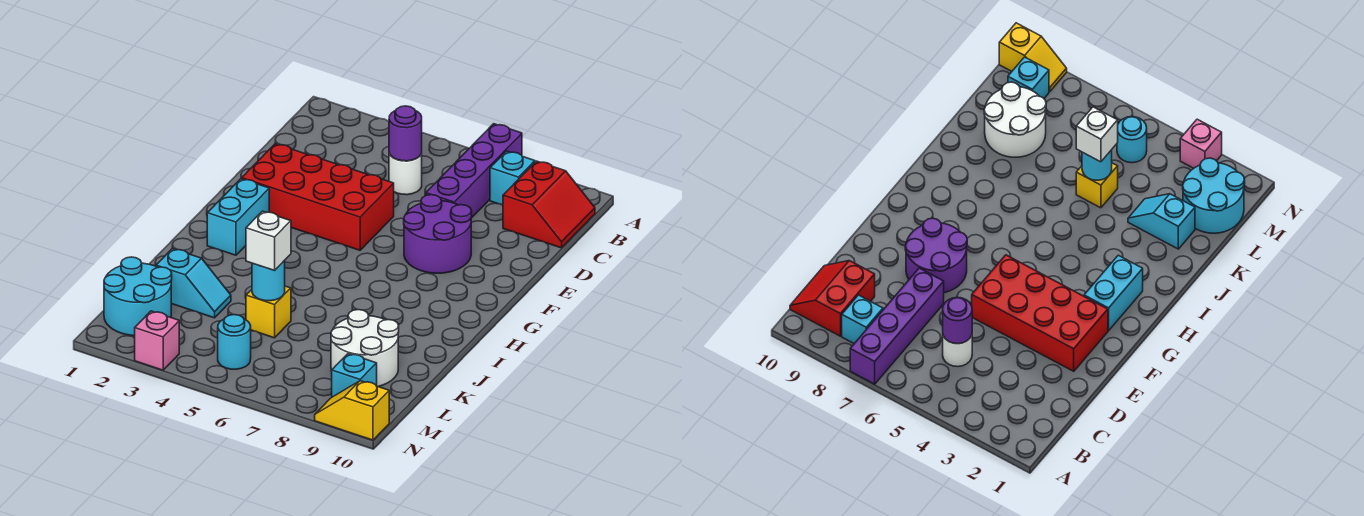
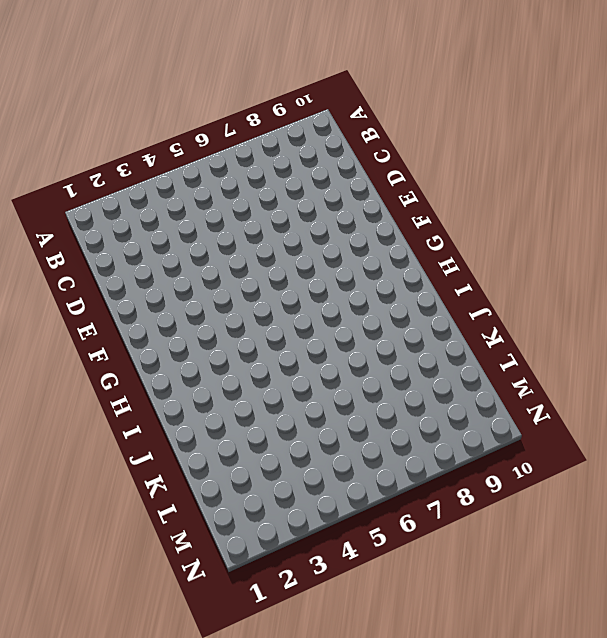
none -> purple brick A7:D7 level 1
none -> cyan brick B8 level 1
none -> red slope B9:C10 level 1 top 9

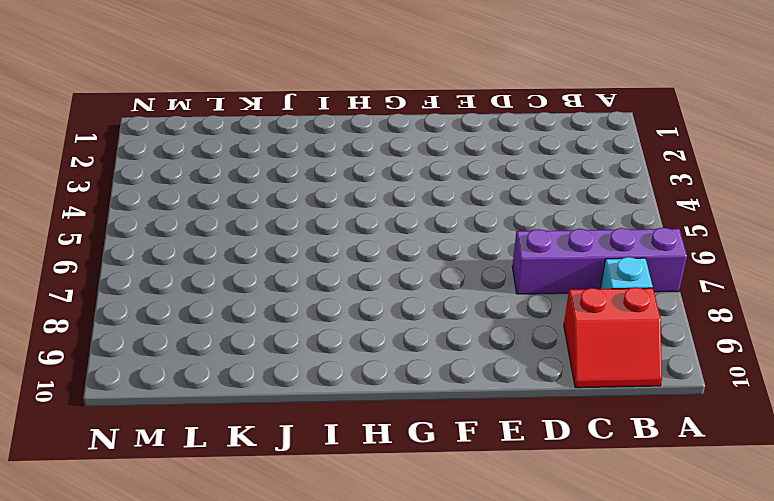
none -> white round brick C5 level 1
none -> red brick E2:F5 level 1
none -> purple round brick E7:F8 level 1

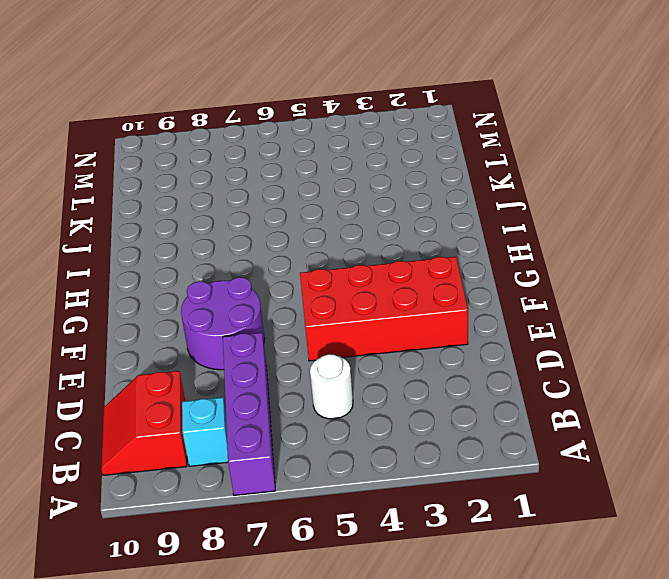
none -> cyan brick G2:H2 level 1
none -> cyan slope K2:K3 level 1 top 2
none -> yellow brick K5 level 1

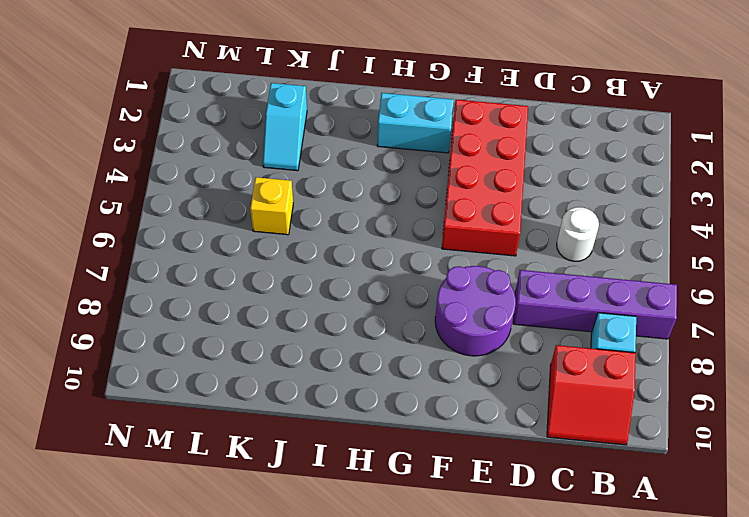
none -> white round brick K8:L9 level 1
none -> cyan round brick L1:M2 level 1
none -> cyan round brick M5 level 1

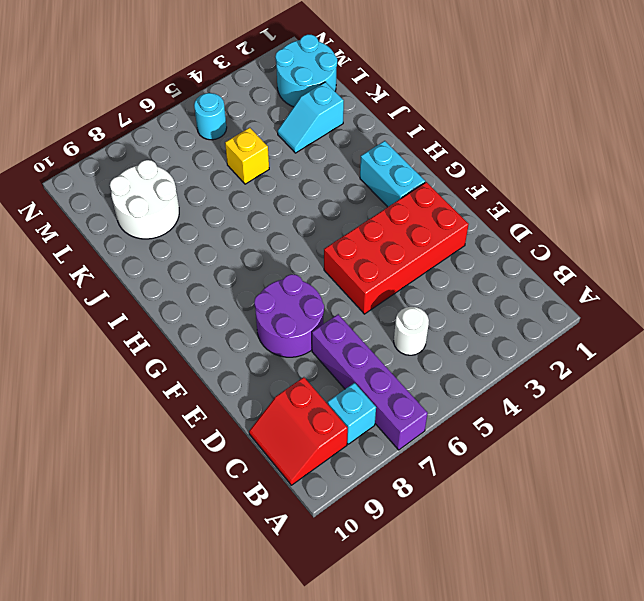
none -> cyan brick M9 level 1
none -> pink brick N3 level 1
none -> yellow slope N9:N10 level 1 top 10

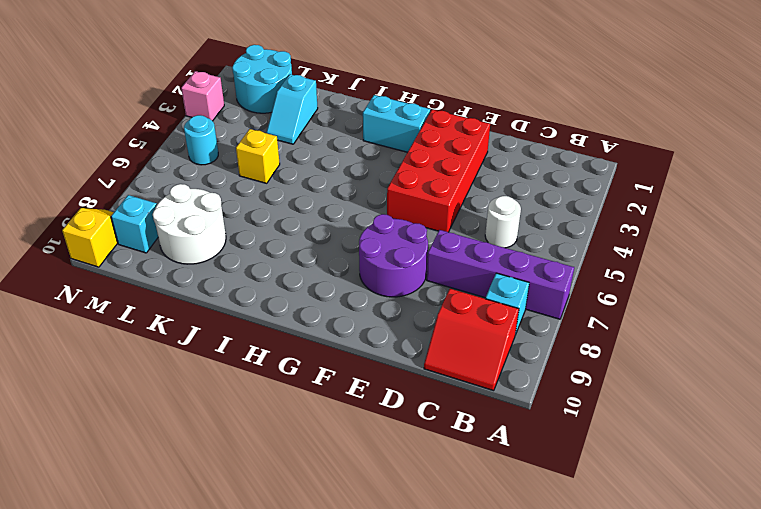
none -> purple round brick C5 level 2
none -> cyan round brick K5 level 2
none -> white brick K5 level 3

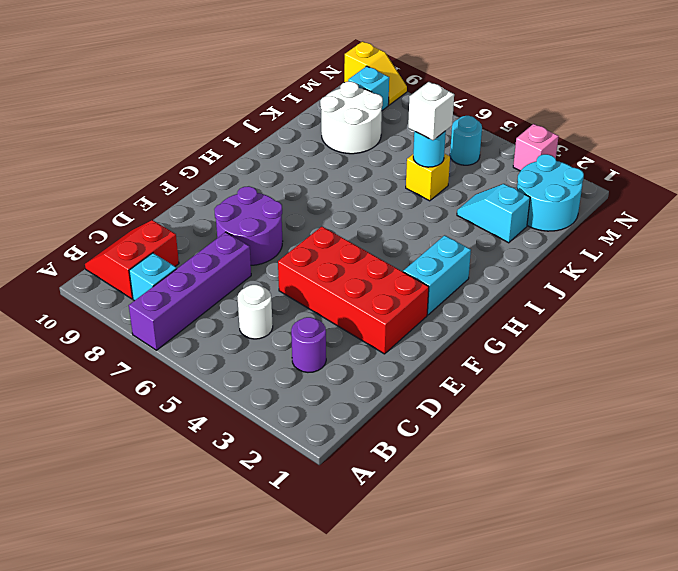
purple round brick C3 level 1 -> purple round brick C5 level 2

